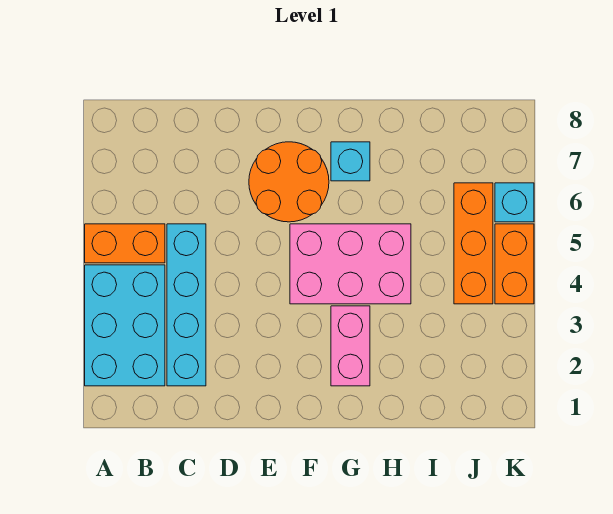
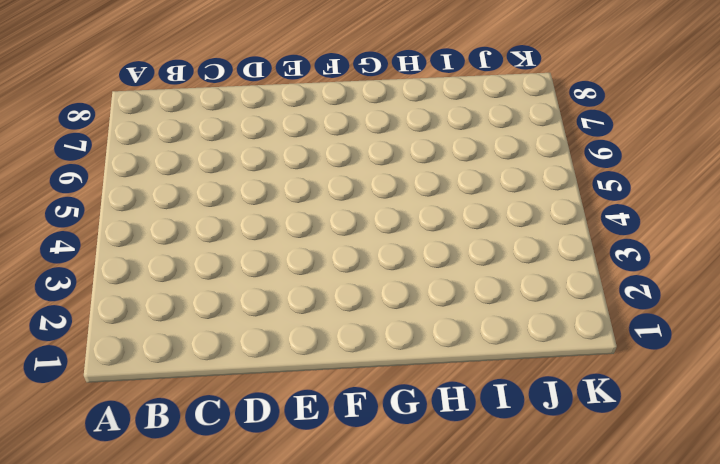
none -> cyan brick A2:B4 level 1
none -> orange brick A5:B5 level 1

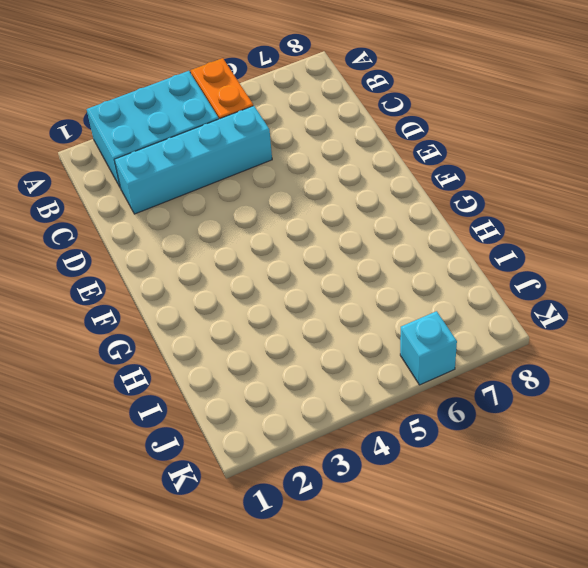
none -> orange round brick E6:F7 level 1
none -> pink brick F4:H5 level 1

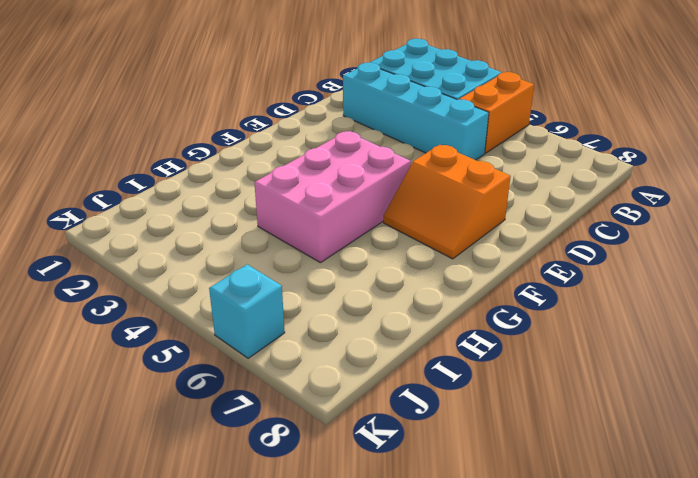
orange slope E6:F7 level 1 top E -> orange round brick E6:F7 level 1
none -> pink brick G2:G3 level 1
none -> cyan brick G7 level 1

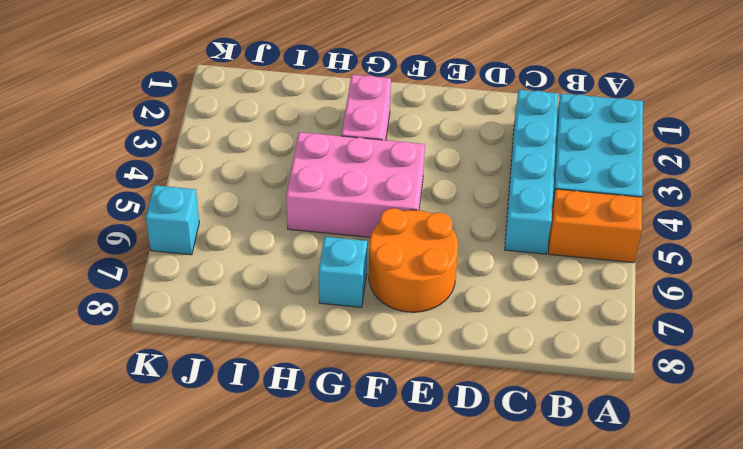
none -> orange brick J4:J6 level 1
none -> orange brick K4:K5 level 1

